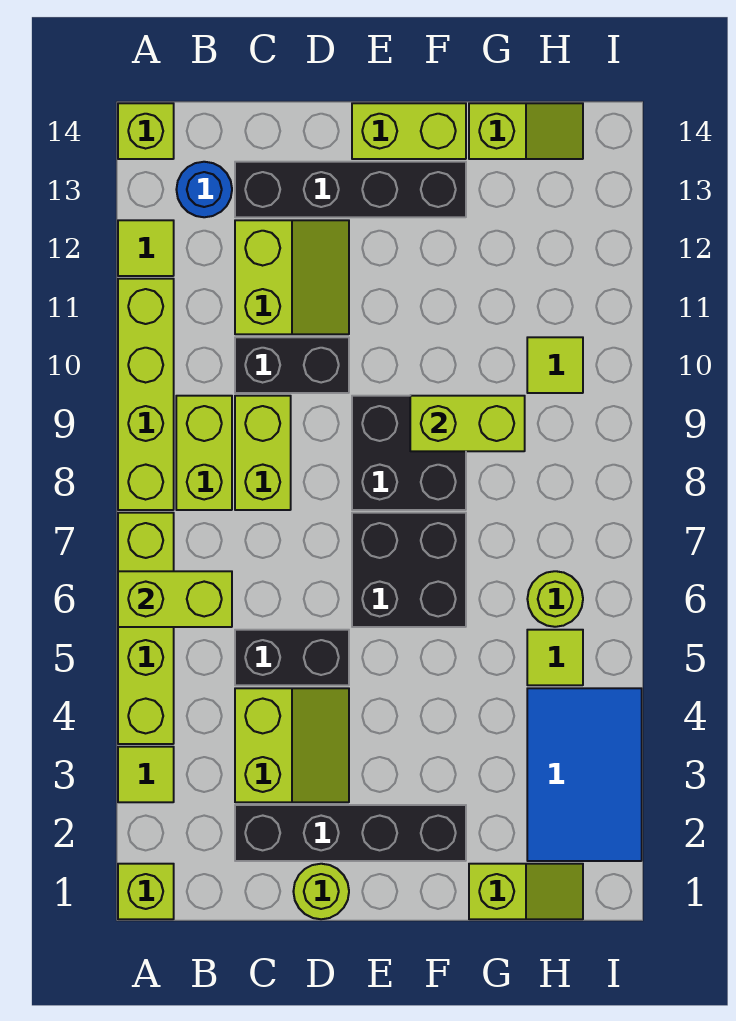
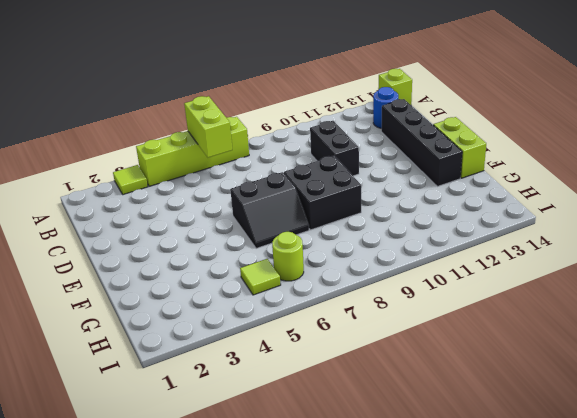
black slope E6:F7 level 1 top E -> black brick E6:F7 level 1
none -> lime brick A1 level 1
none -> lime brick A8:A11 level 1
none -> lime tile A12 level 1

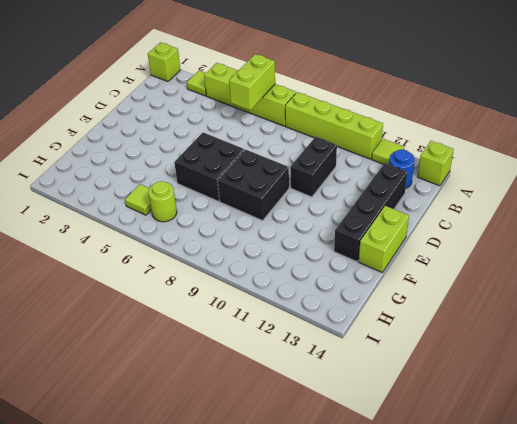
none -> lime brick B8:B9 level 1
none -> black brick C2:F2 level 1
none -> lime slope C3:D4 level 1 top C

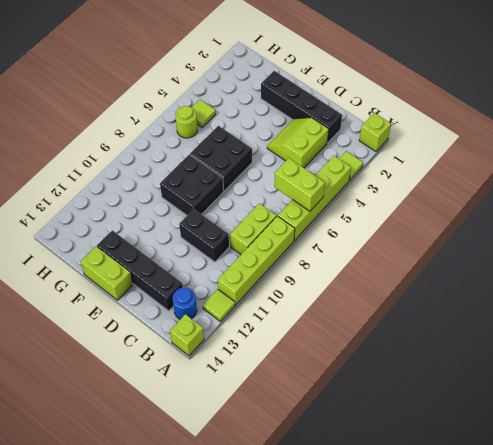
none -> black brick C5:D5 level 1
none -> lime brick C8:C9 level 1
none -> lime slope C11:D12 level 1 top C

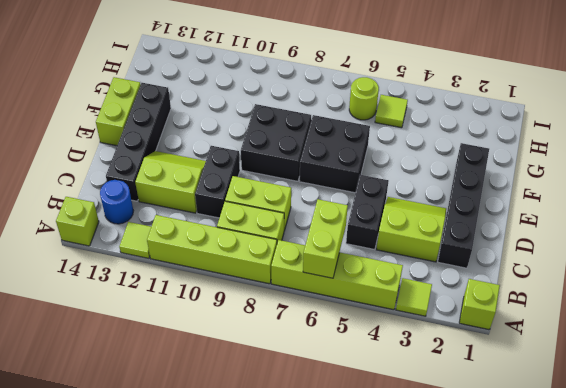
none -> lime round brick D1 level 1
none -> lime slope G1:H1 level 1 top G
none -> lime slope G14:H14 level 1 top G

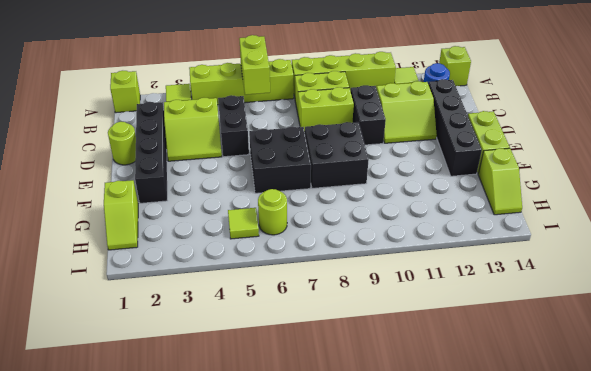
none -> blue tile H2:I4 level 1
none -> lime tile H10 level 1
none -> lime brick F9:G9 level 2

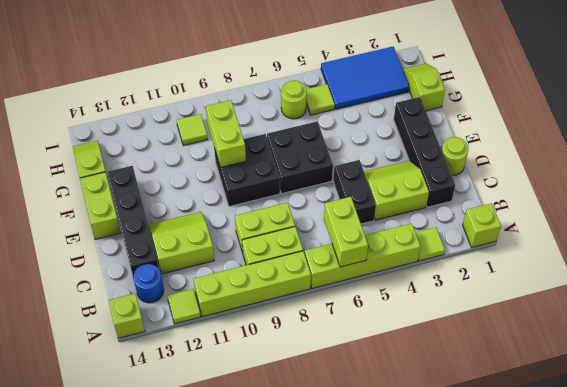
none -> black brick C10:D10 level 1

